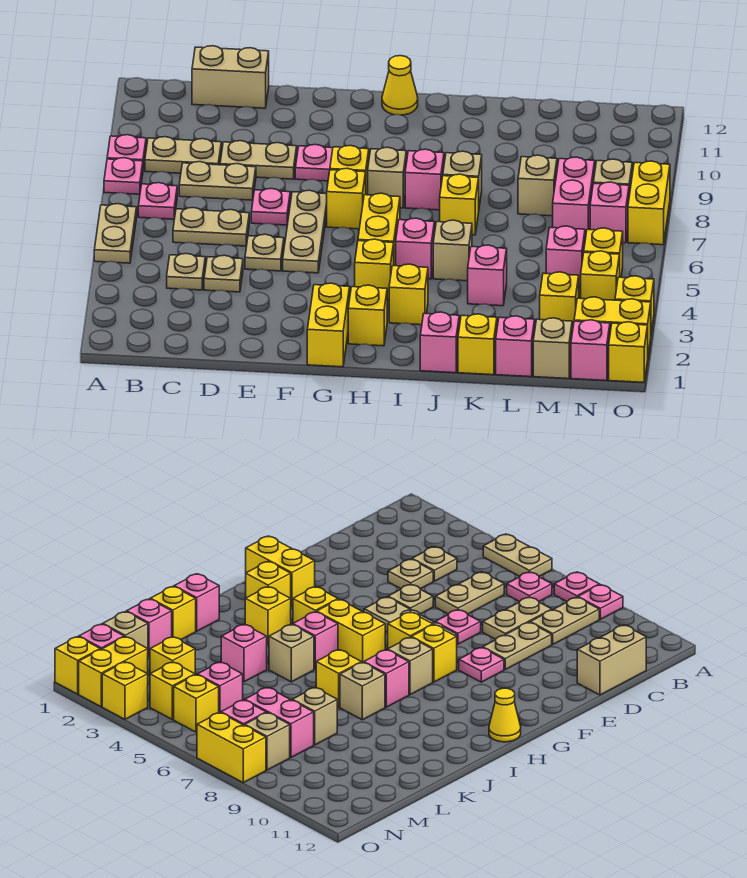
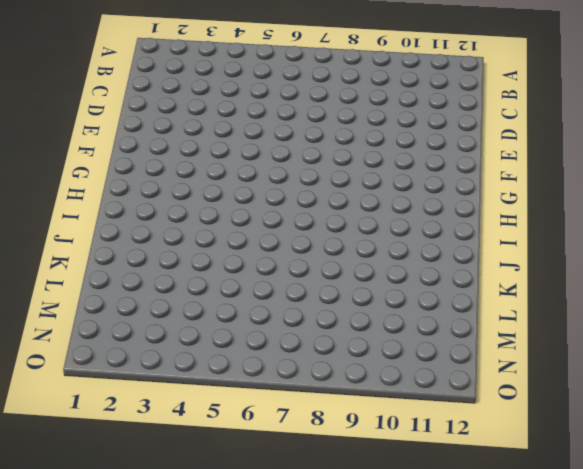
none -> tan plate A5:A6 level 1
none -> pink plate A8 level 1
none -> pink plate A9 level 1
none -> pink plate B7 level 1

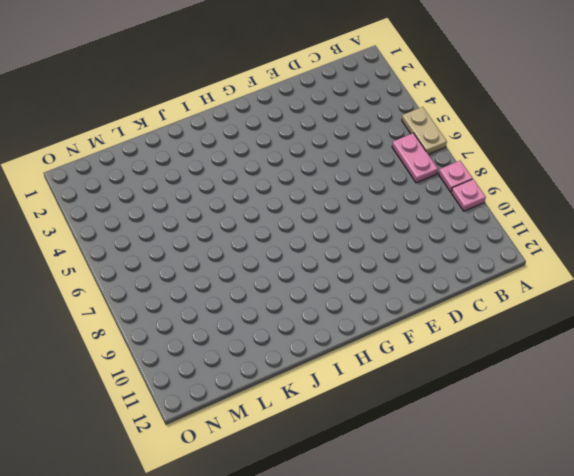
pink plate B6:B7 level 1 -> pink plate B7 level 1
none -> tan plate B9:C9 level 1
none -> tan plate C4 level 1
none -> tan plate C6:D6 level 1
none -> tan plate C8:D8 level 1

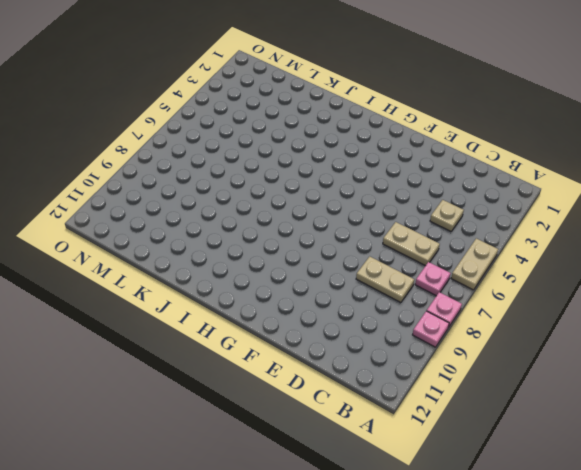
none -> tan plate B9:C9 level 1
none -> tan brick C12:D12 level 1
none -> tan plate D4 level 1
none -> tan plate D9:E9 level 1

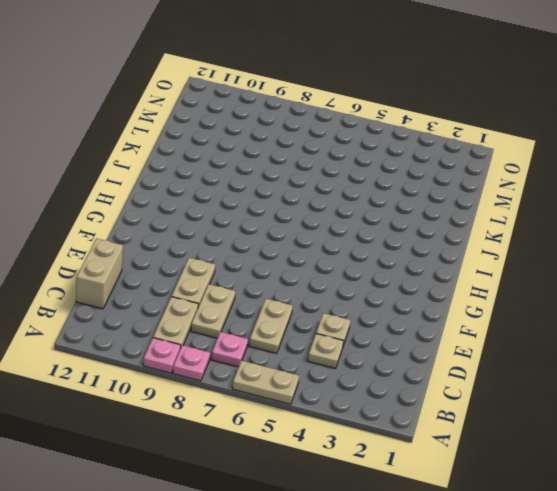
none -> tan plate E5 level 1
none -> pink plate E7 level 1
none -> tan plate F5:F7 level 1
none -> pink plate F9 level 1

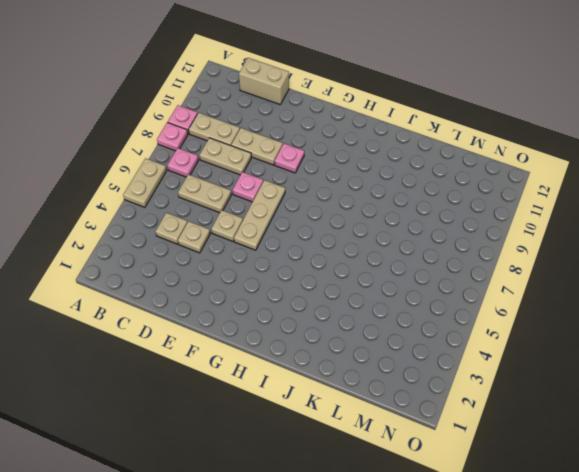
none -> yellow brick G1:G2 level 1
none -> yellow brick G7 level 1
none -> yellow brick G8 level 1
none -> yellow brick H2 level 1

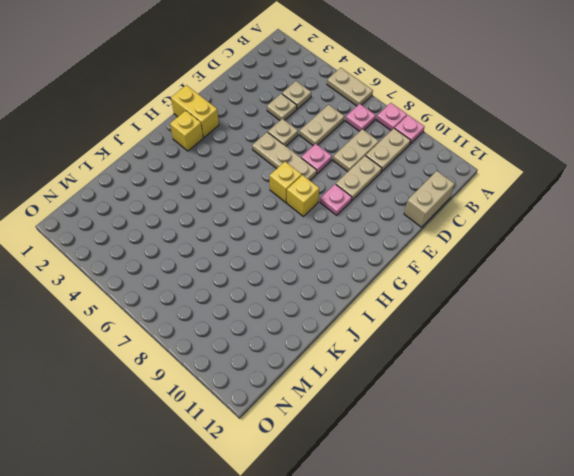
none -> yellow brick H4 level 1
none -> yellow brick H5:H6 level 1
none -> tan brick H8 level 1
none -> yellow cone H12 level 1

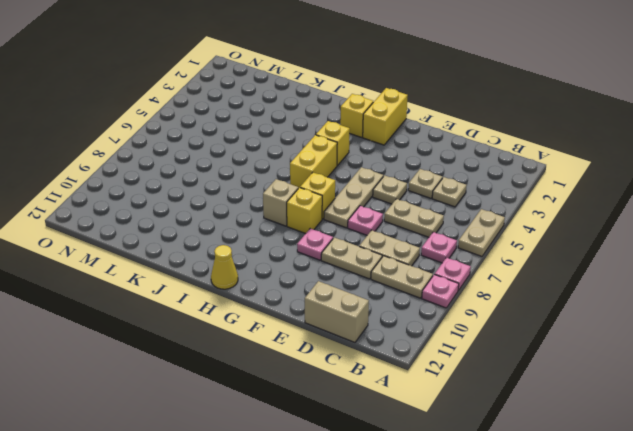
none -> yellow brick I3 level 1
none -> pink brick I5 level 1
none -> pink brick I8 level 1
none -> pink brick J1 level 1

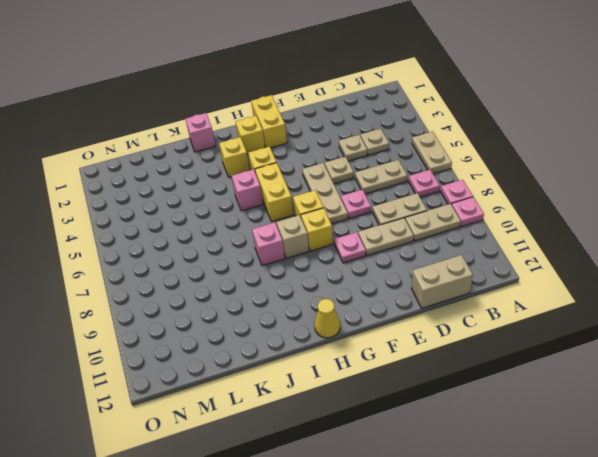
none -> tan brick J5 level 1
none -> yellow brick J7 level 1
none -> tan brick J8 level 1
none -> yellow brick K1 level 1

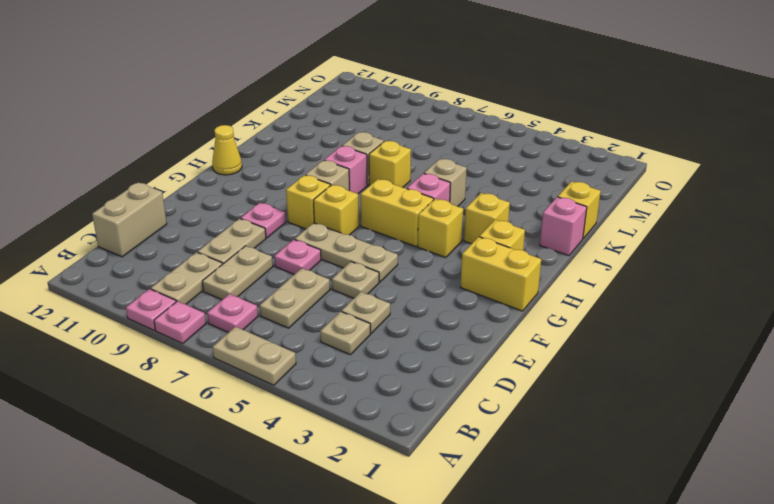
none -> pink brick K4 level 1
none -> pink brick L1 level 1
none -> tan brick L8 level 1
none -> tan brick M1 level 1

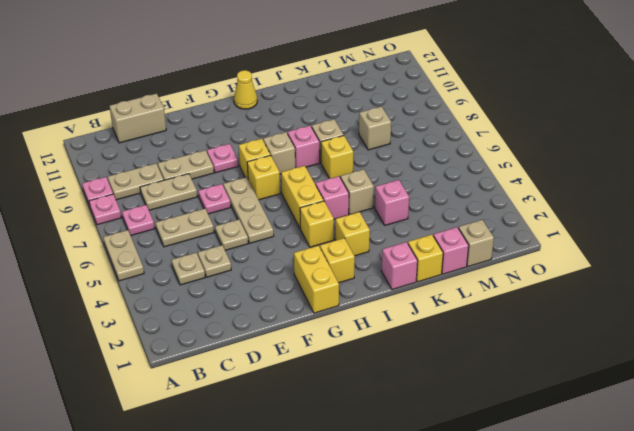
none -> yellow brick M3 level 1
none -> pink brick M5 level 1
none -> pink brick M7:M8 level 1
none -> pink brick N1 level 1

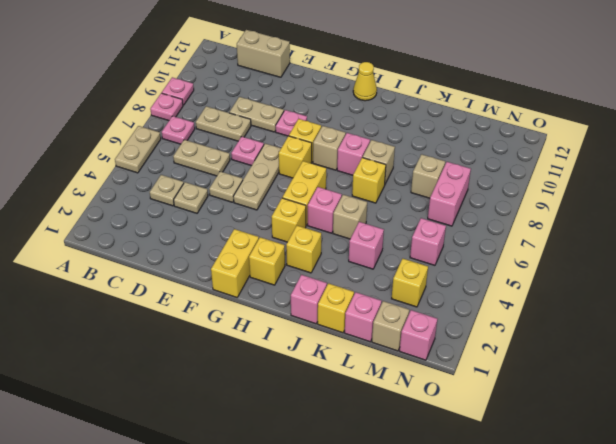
none -> tan plate B9:C9 level 1
none -> yellow brick N2:O2 level 1
none -> yellow brick N4 level 1
none -> yellow brick N5 level 1

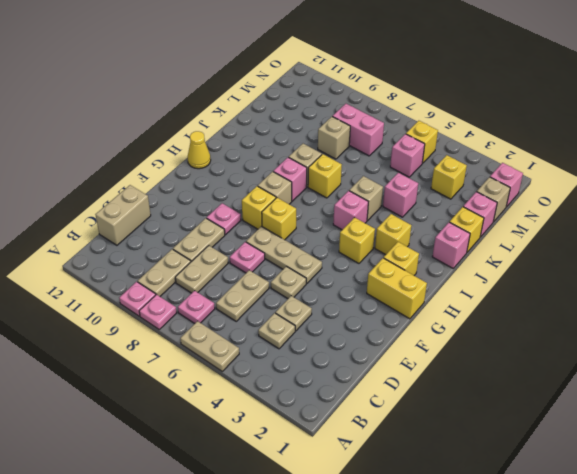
none -> yellow brick H5:H6 level 1
none -> yellow brick N2:O2 level 1
none -> yellow brick N4 level 1
none -> pink brick N7 level 1

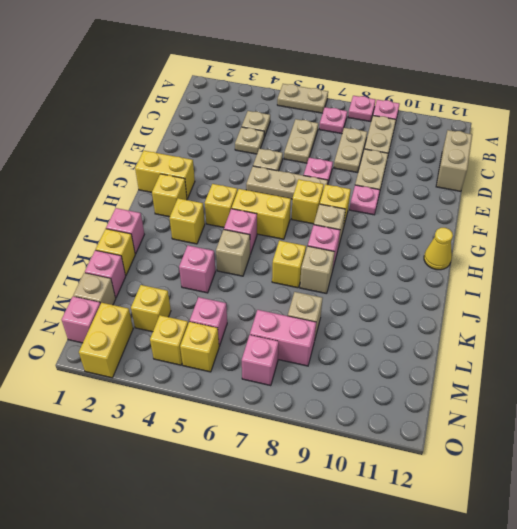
none -> tan brick N8 level 1
none -> yellow brick O1 level 1
none -> yellow brick O3 level 1
none -> yellow brick O7:O8 level 1

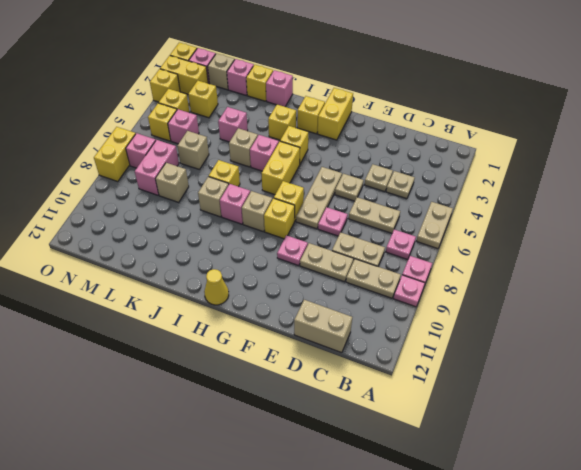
tan brick L6 level 1 -> tan brick N8 level 1

